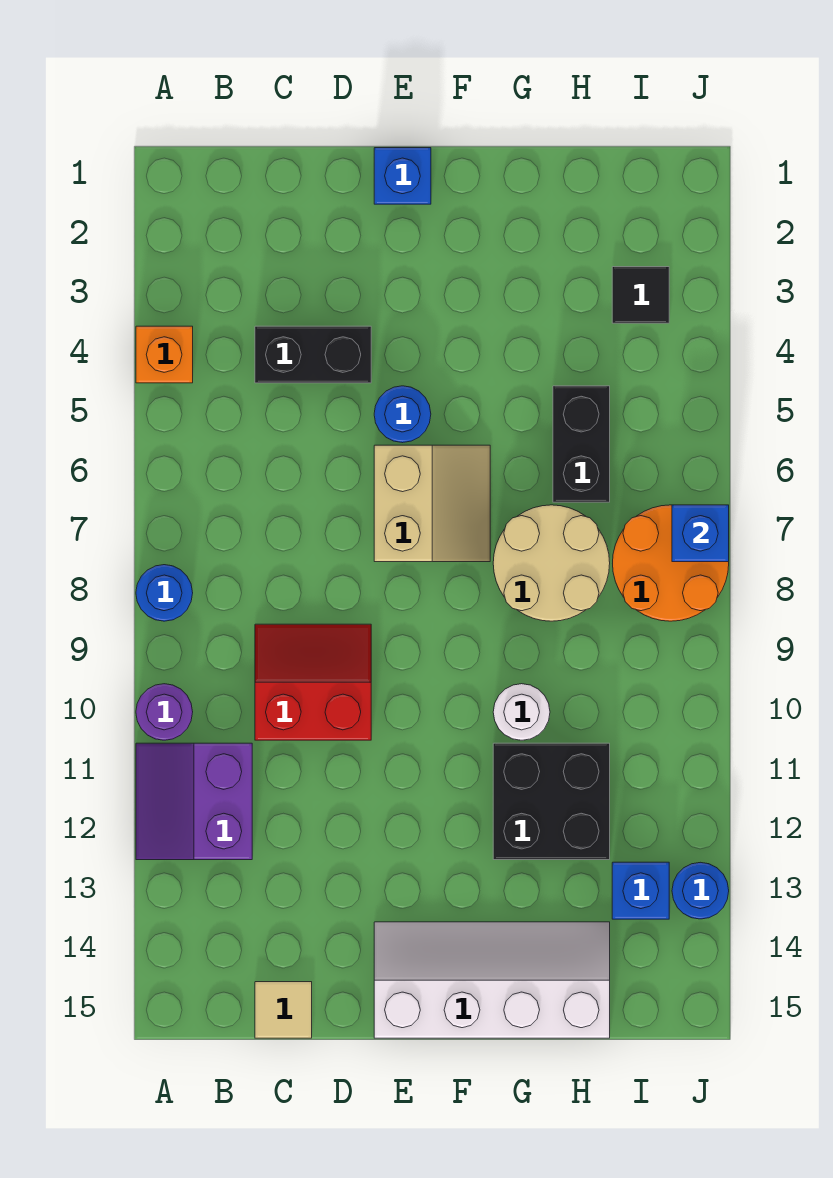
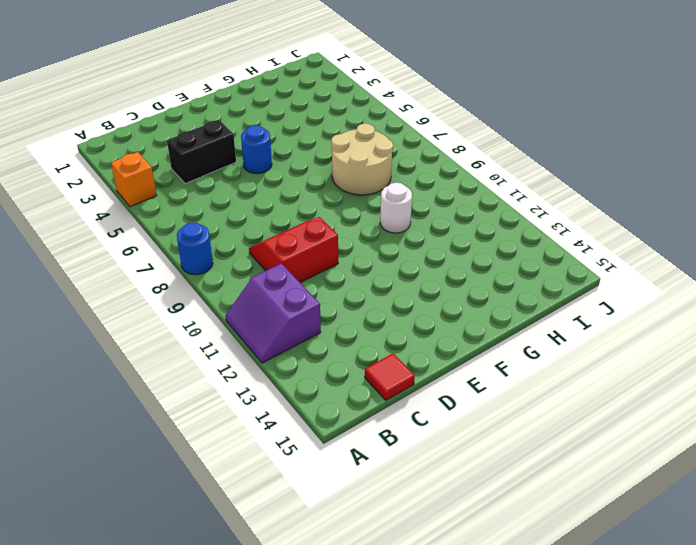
red tile C15 level 1 -> tan tile C15 level 1
none -> purple round brick A10 level 1
none -> blue brick E1 level 1
none -> tan slope E6:F7 level 1 top E

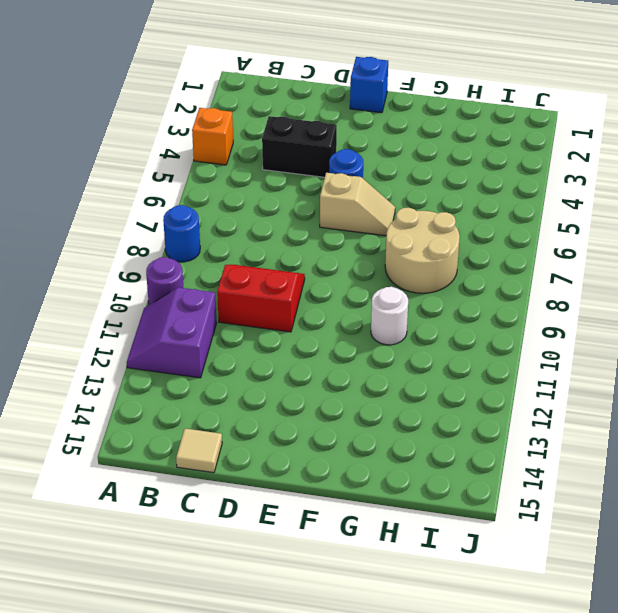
tan slope E6:F6 level 1 top E -> tan slope E6:F7 level 1 top E
none -> white slope E14:H15 level 1 top 15
none -> black brick G11:H12 level 1
none -> black brick H5:H6 level 1

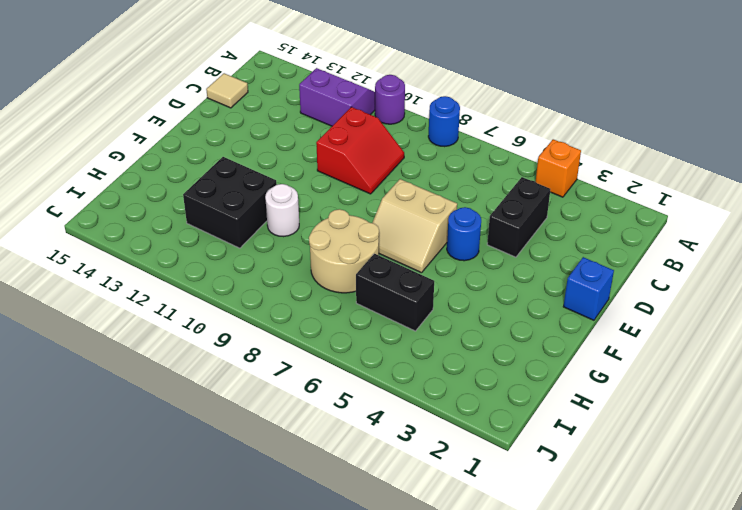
none -> white slope E14:H15 level 1 top 15
none -> black tile I3 level 1
none -> orange round brick I7:J8 level 1

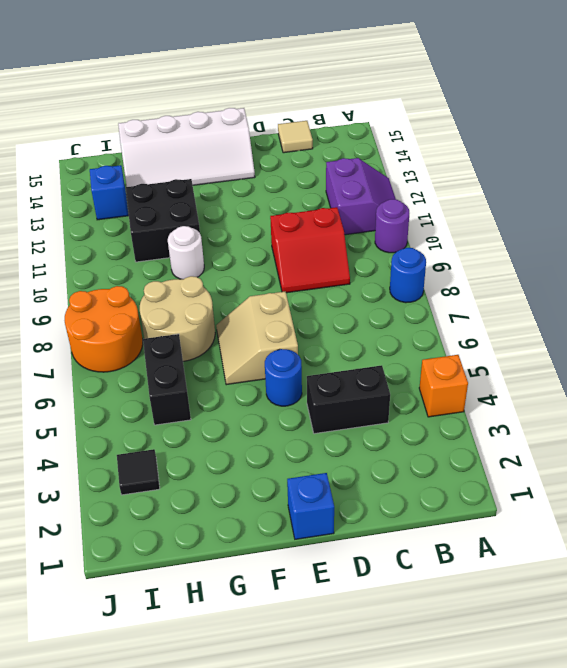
none -> blue round brick J13 level 1
none -> blue brick J7 level 2

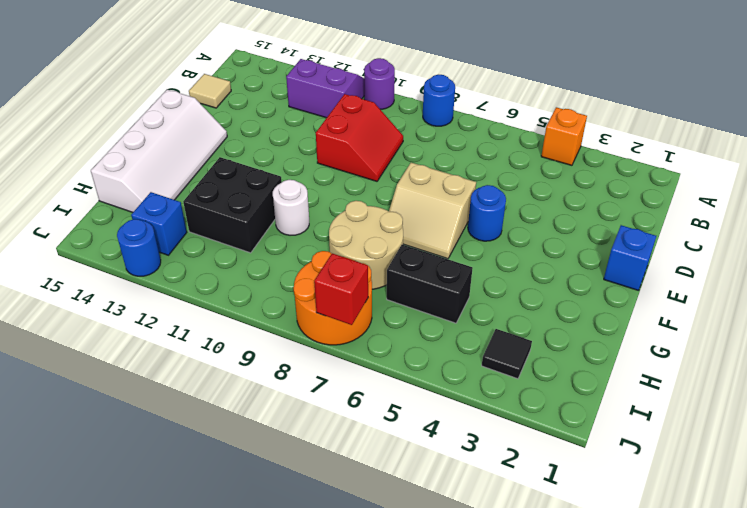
red brick J7 level 2 -> blue brick J7 level 2
none -> black brick C4:D4 level 1

